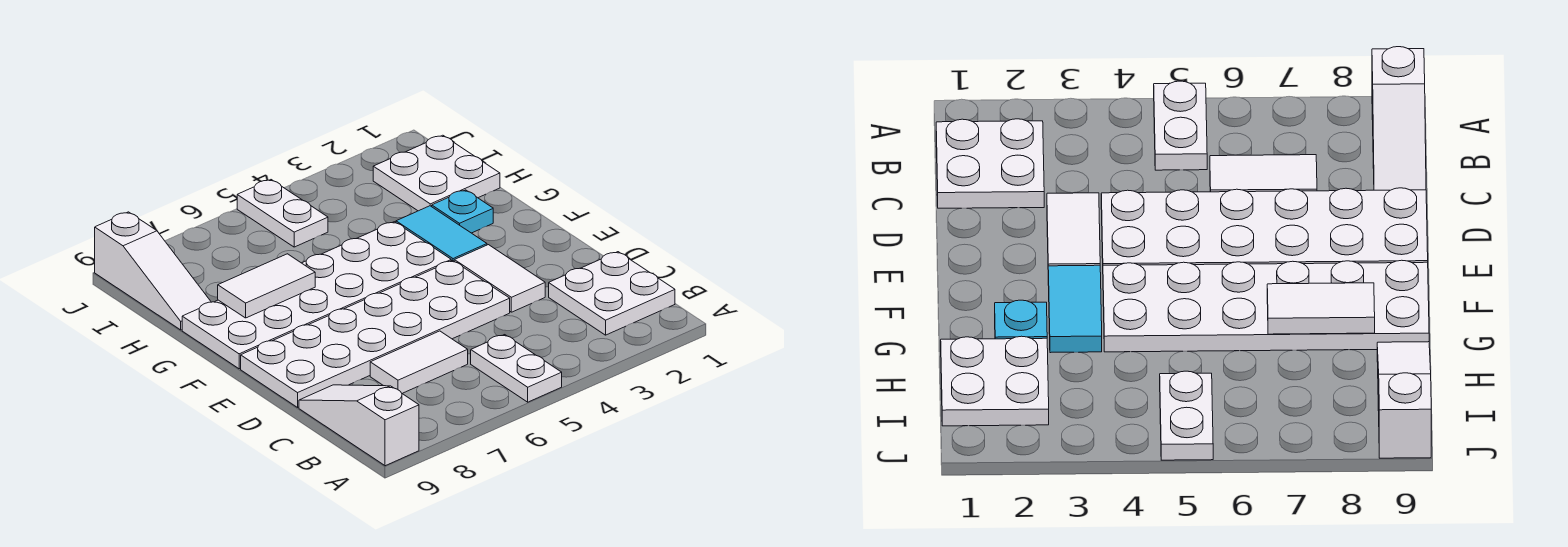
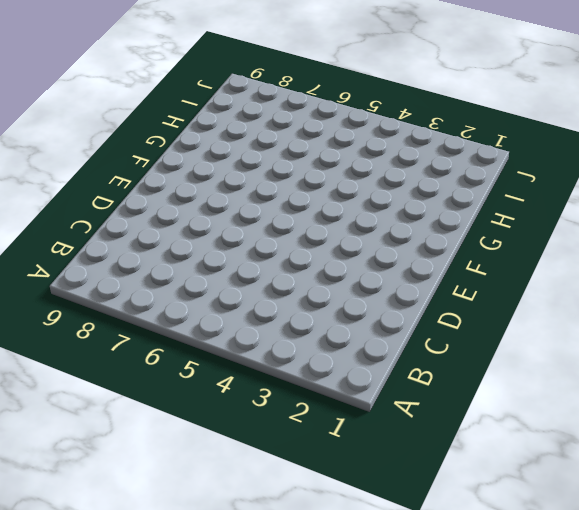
none -> white plate A5:B5 level 1
none -> white slope A9:C9 level 1 top A
none -> white plate B1:C2 level 1

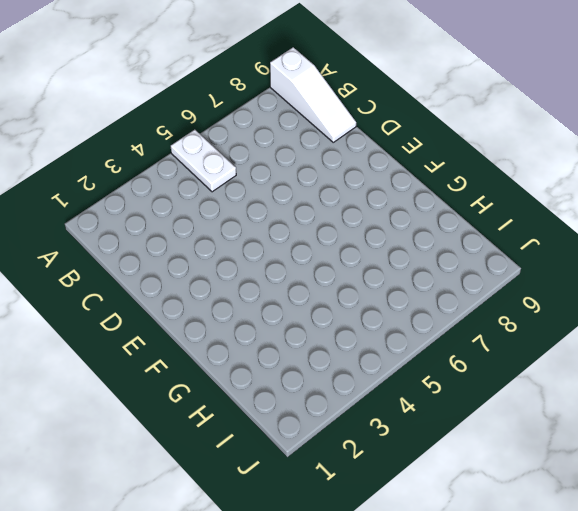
none -> white plate B1:C2 level 1
none -> white tile C6:C7 level 1
none -> white tile D3:E3 level 1

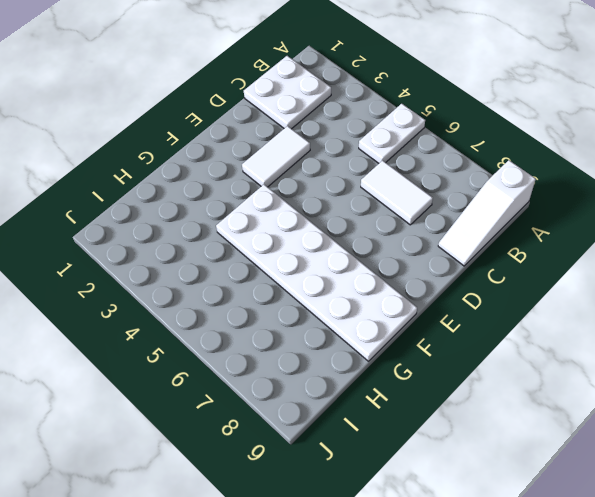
none -> white plate D4:E9 level 1
none -> cyan tile F3:G3 level 1
none -> cyan plate G2 level 1

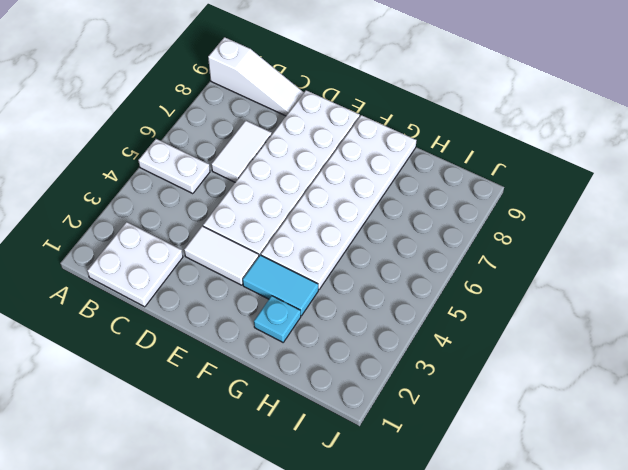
none -> white plate H1:I2 level 1
none -> white slope H9:J9 level 1 top J
none -> white plate I5:J5 level 1

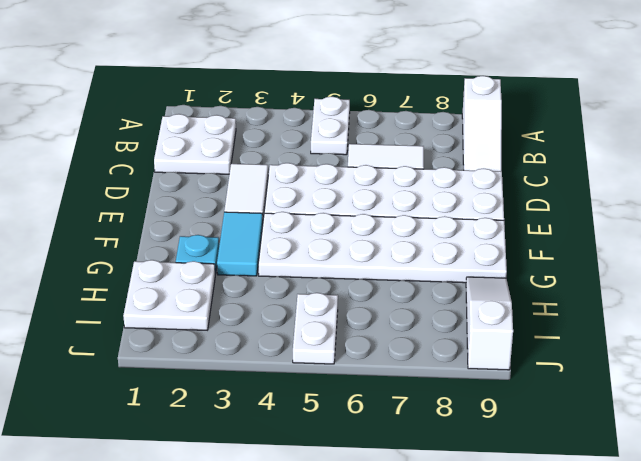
none -> white tile G7:G8 level 2

